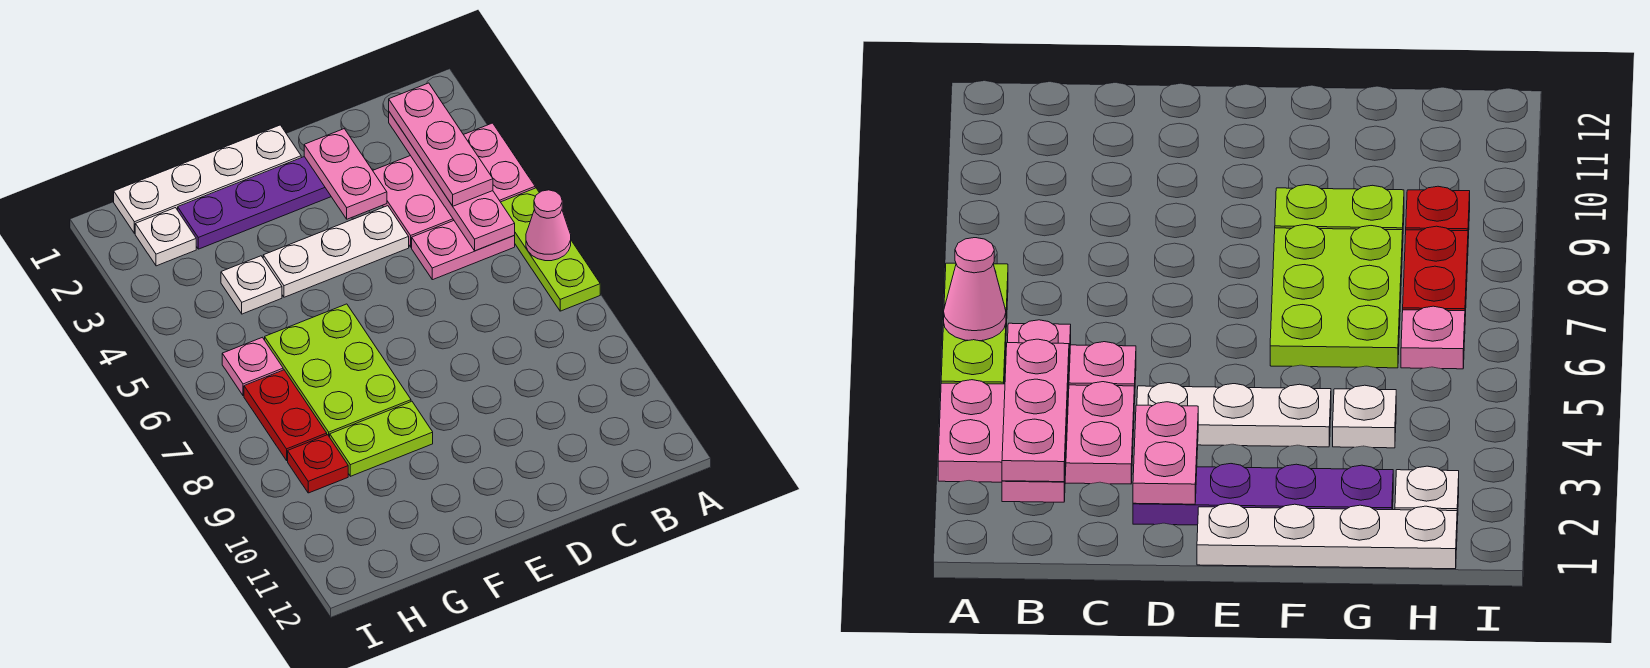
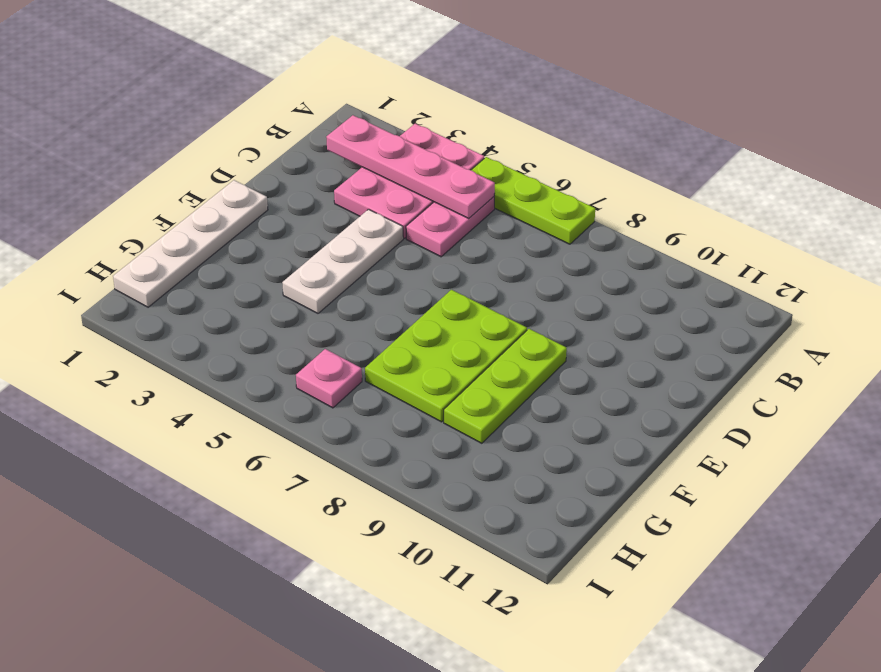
lime plate E7:G8 level 1 -> lime plate F6:G8 level 1
lime plate E9:G9 level 1 -> lime plate F9:G9 level 1
none -> purple plate D2:G2 level 1
none -> white plate G4 level 1
none -> white plate H2 level 1

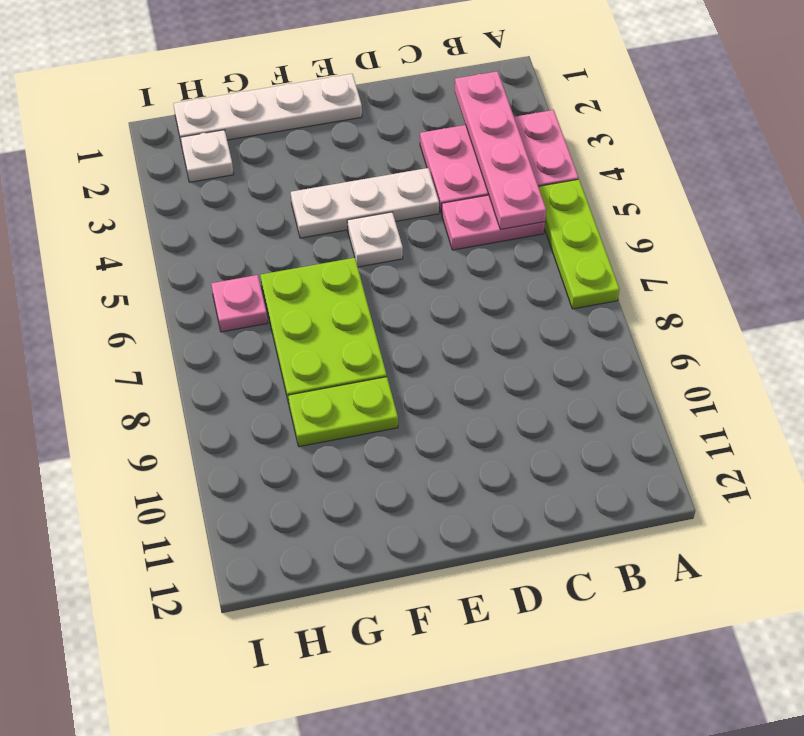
white plate E5 level 1 -> white plate G4 level 1
none -> purple plate D2:G2 level 1
none -> red plate H7:H8 level 1
none -> red plate H9 level 1

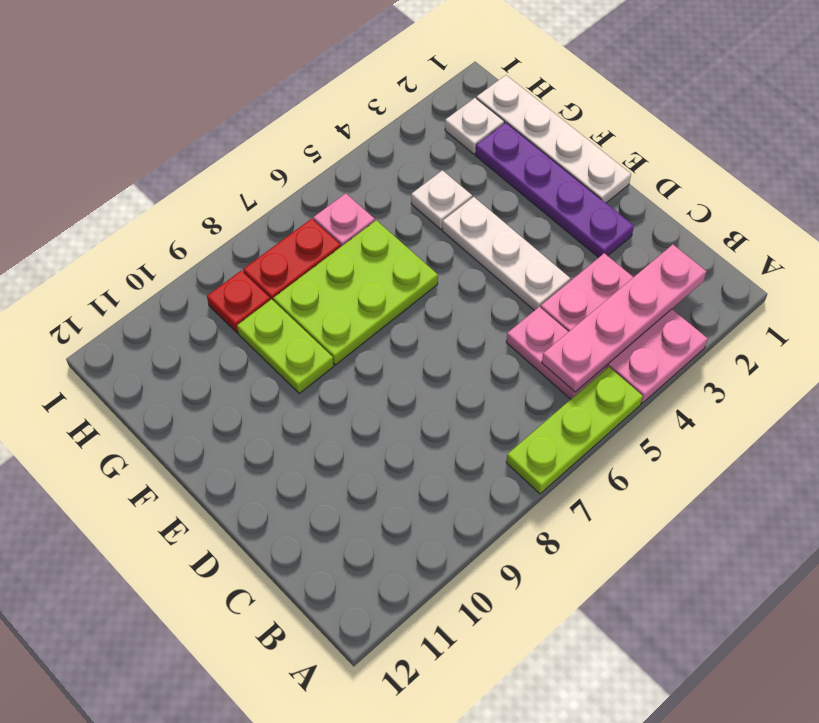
none -> pink cone A6 level 2
none -> pink plate D2:D3 level 2
none -> pink plate B2:B4 level 3

